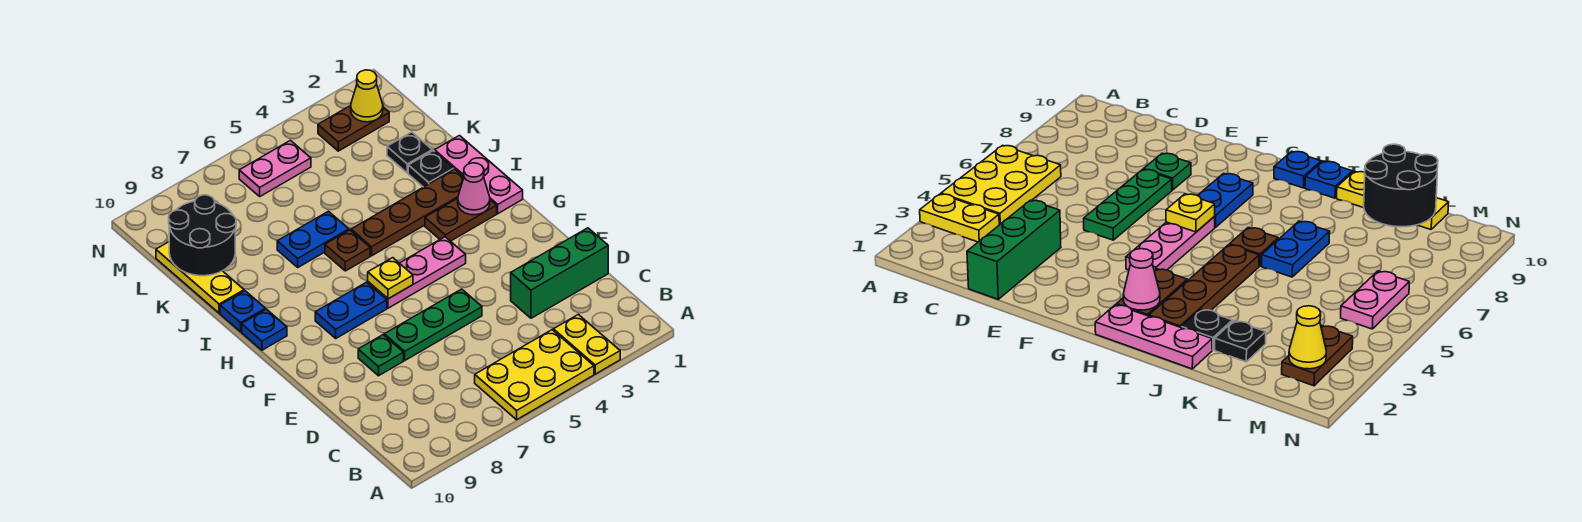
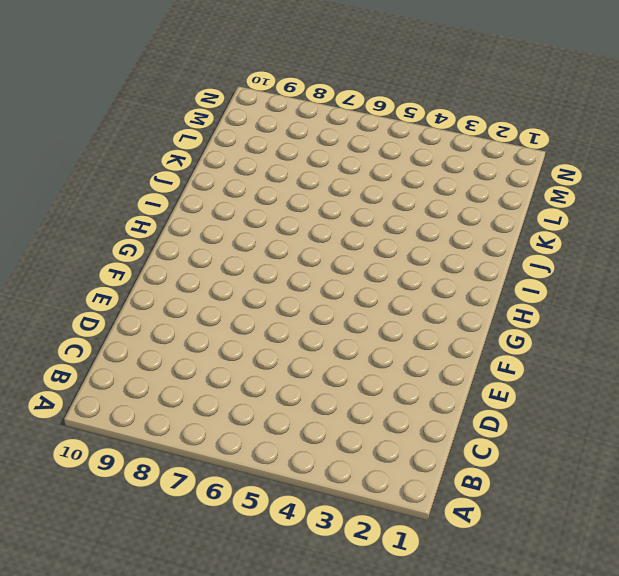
none -> yellow plate A3:B3 level 1
none -> yellow plate A4:B6 level 1
none -> green brick D1:D3 level 1

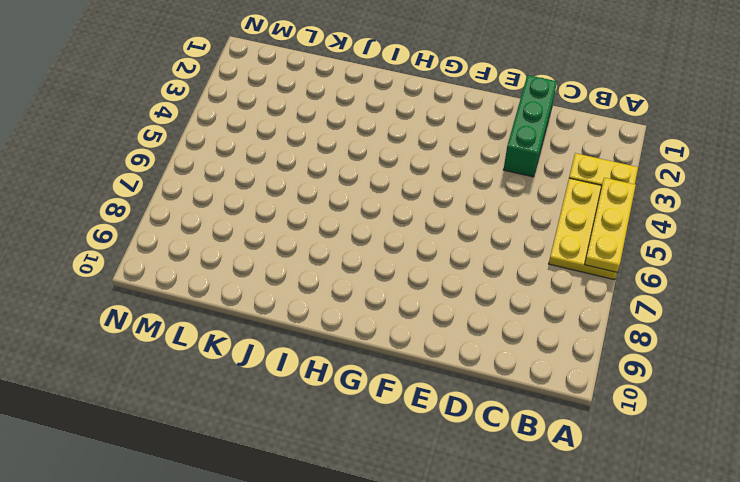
yellow plate A4:A6 level 2 -> yellow plate J10:L10 level 1
none -> green plate E5:E7 level 1
none -> green plate E8 level 1
none -> pink plate G4:G6 level 1

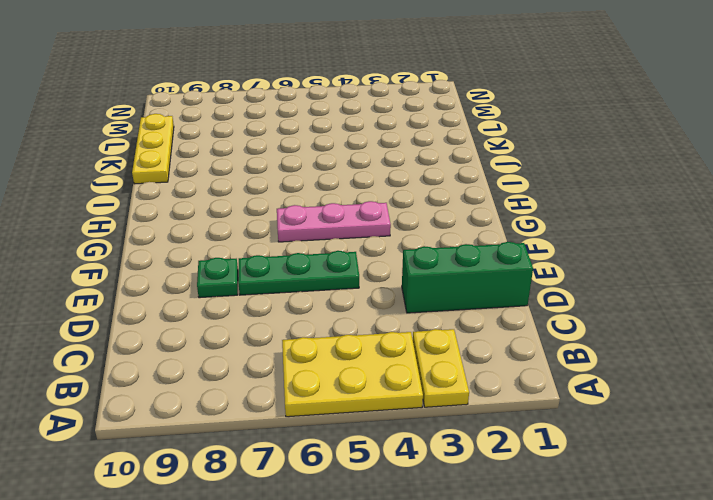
none -> blue plate G7:G8 level 1
none -> pink plate H1:J1 level 1
none -> brown plate H2:H3 level 1

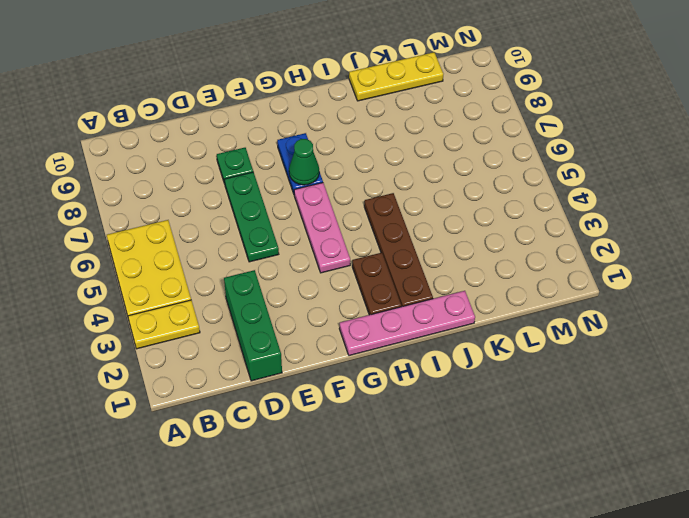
pink plate G1:J1 level 1 -> pink plate H1:J1 level 1
green cone G7 level 2 -> none
none -> blue plate H10 level 1
none -> brown plate I6 level 1
none -> blue plate I10 level 1

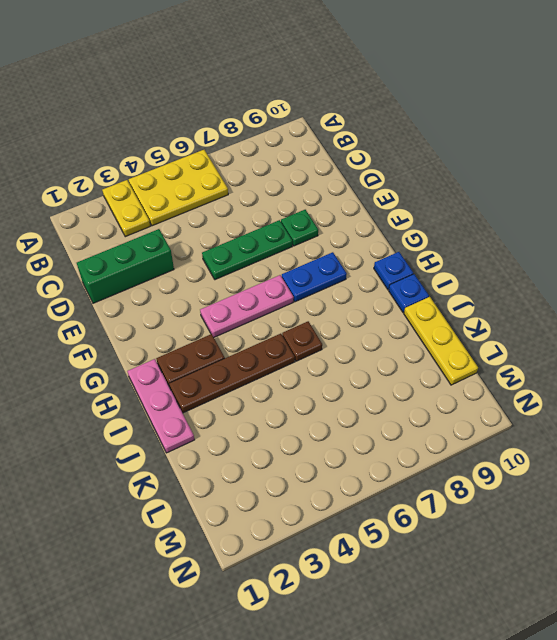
none -> black plate J2 level 1
none -> blue plate J6:J7 level 1
none -> black plate K2 level 1

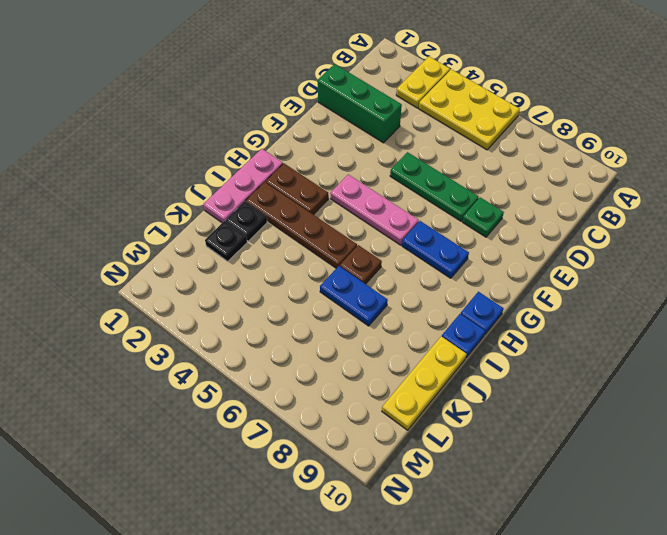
none -> brown plate M2:M3 level 1
none -> pink plate M5:M6 level 1
none -> yellow plate G6 level 2

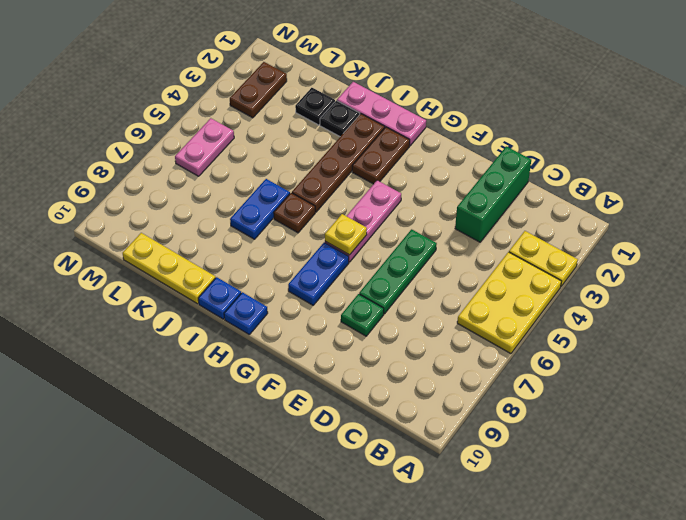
none -> pink cone H2 level 2
none -> black round brick K9:L10 level 2
none -> yellow cone M2 level 2

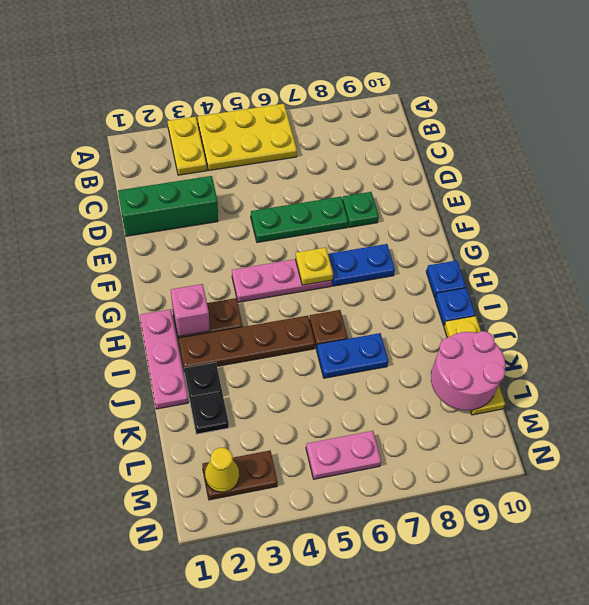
pink brick H2 level 2 -> pink cone H2 level 2
pink round brick K9:L10 level 2 -> black round brick K9:L10 level 2

